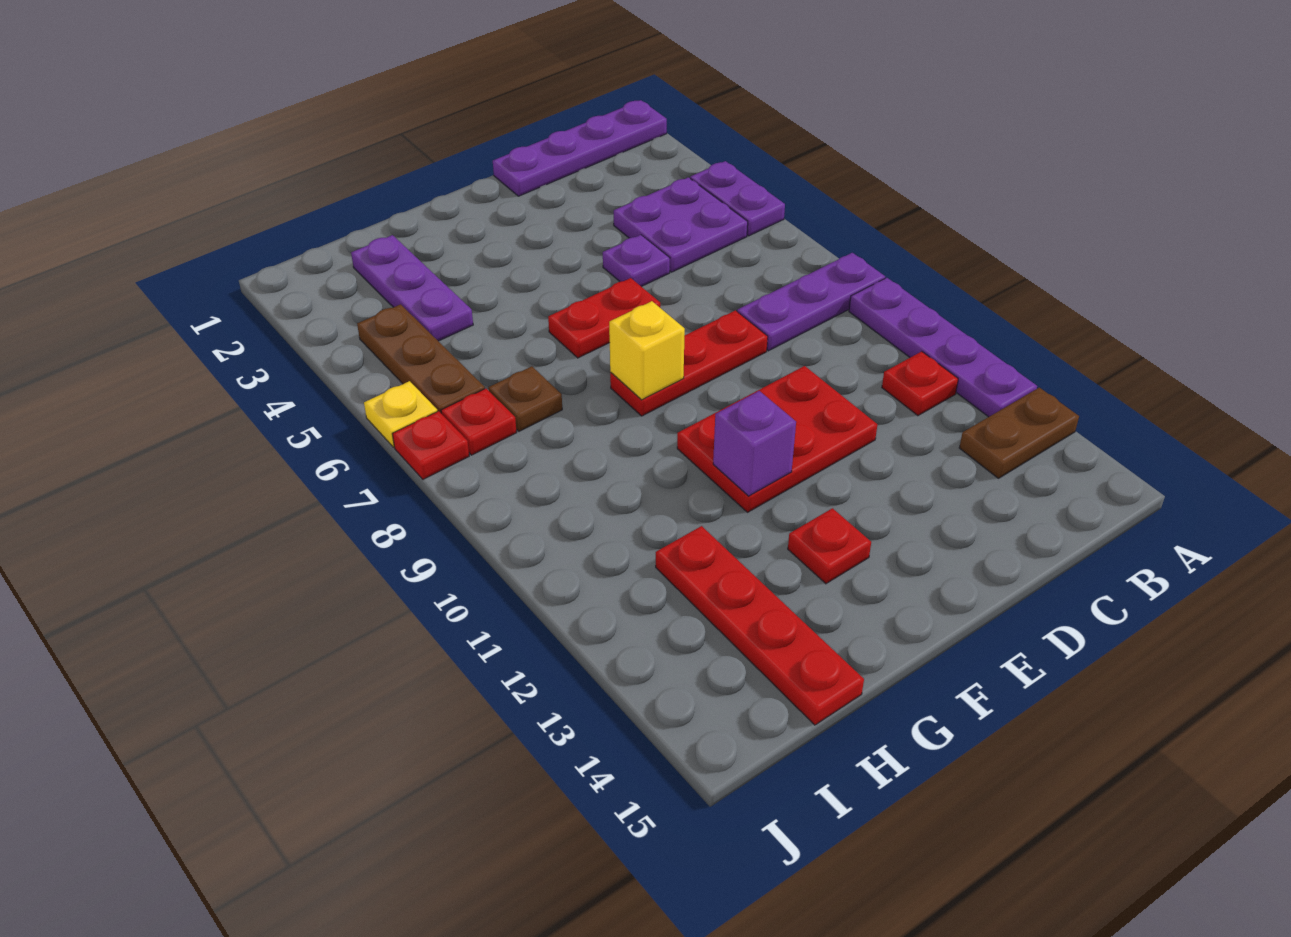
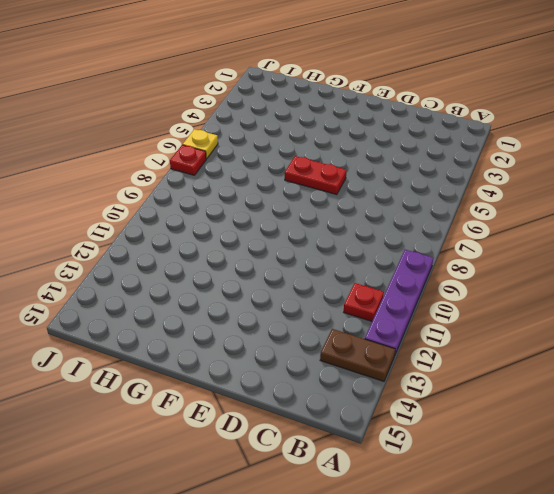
none -> purple plate A1:D1 level 1
none -> purple plate A4:A5 level 1
none -> purple plate A8:C8 level 1

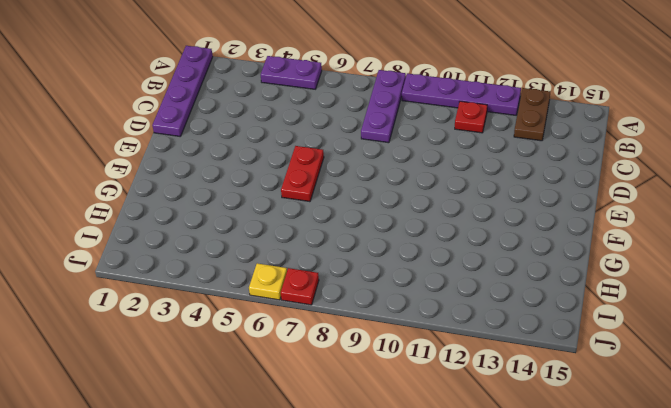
none -> purple plate B4:C5 level 1
none -> purple plate D5 level 1
none -> red plate D8:F8 level 1

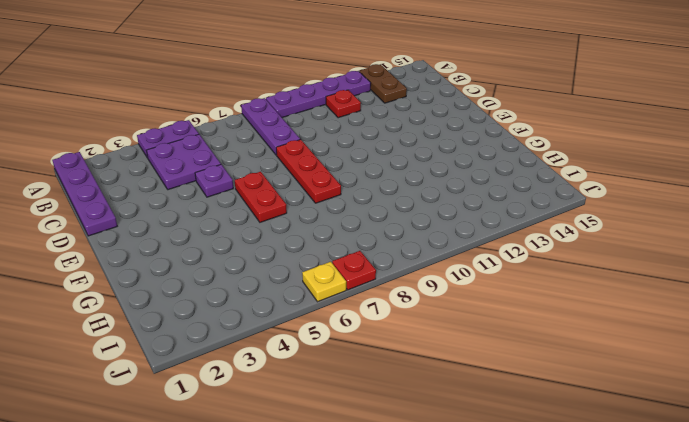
none -> red plate D10:F11 level 1
none -> red plate F13 level 1
none -> purple plate H2:H4 level 1

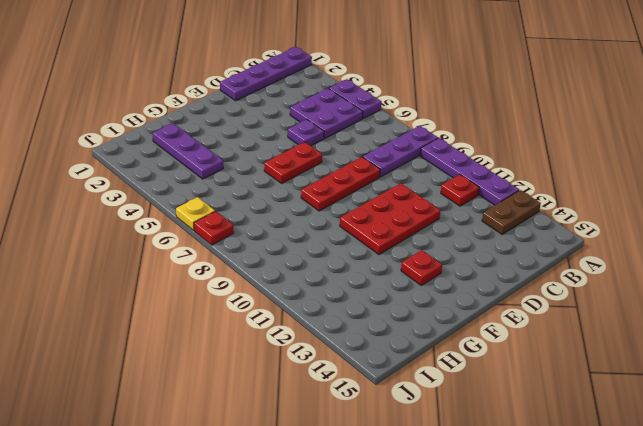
none -> brown plate H7 level 1
none -> red plate H12:H15 level 1
none -> brown plate I4:I6 level 1

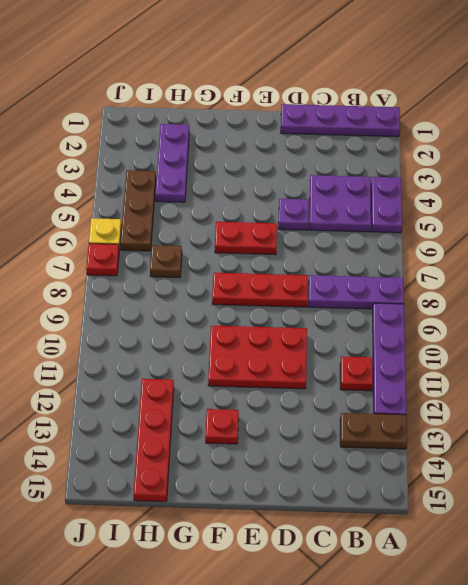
none -> red plate I7 level 1
none -> yellow brick F8 level 2
none -> purple brick F11 level 2

